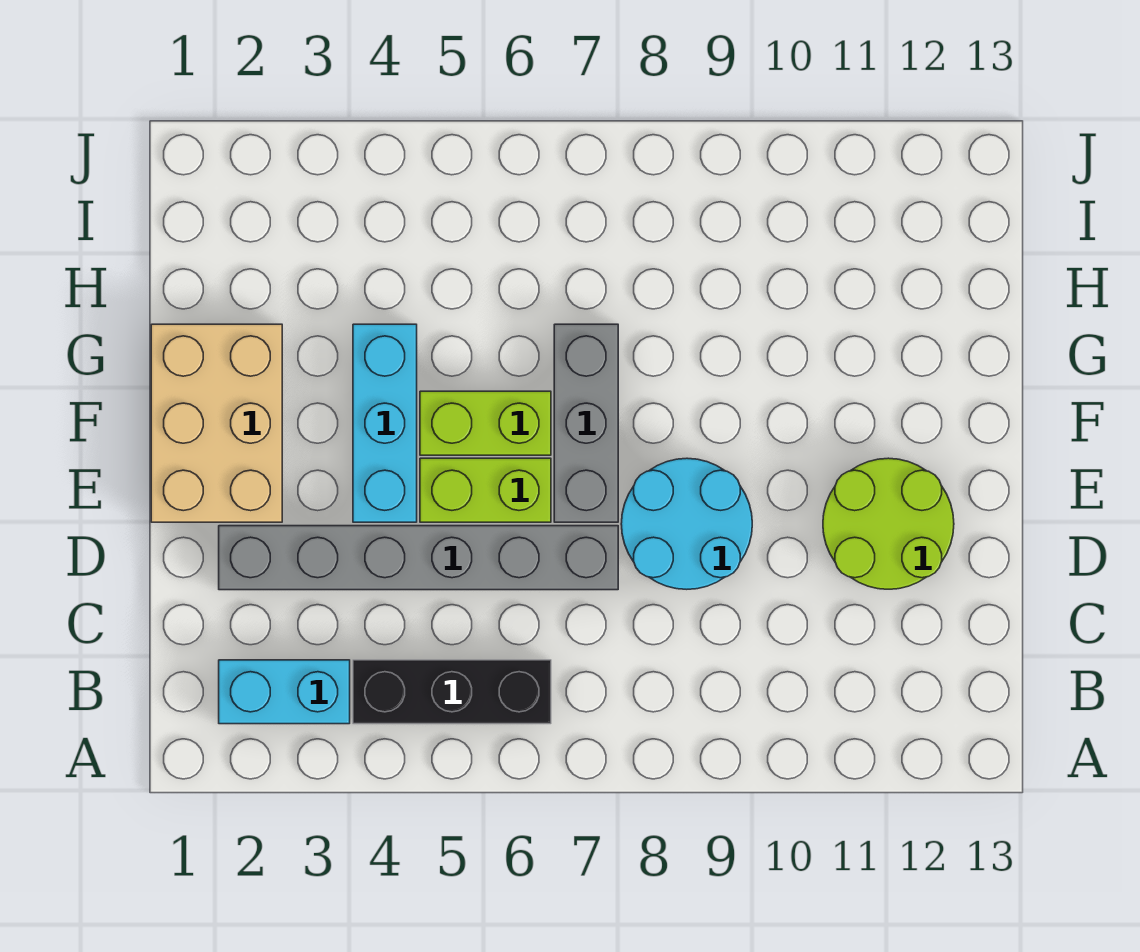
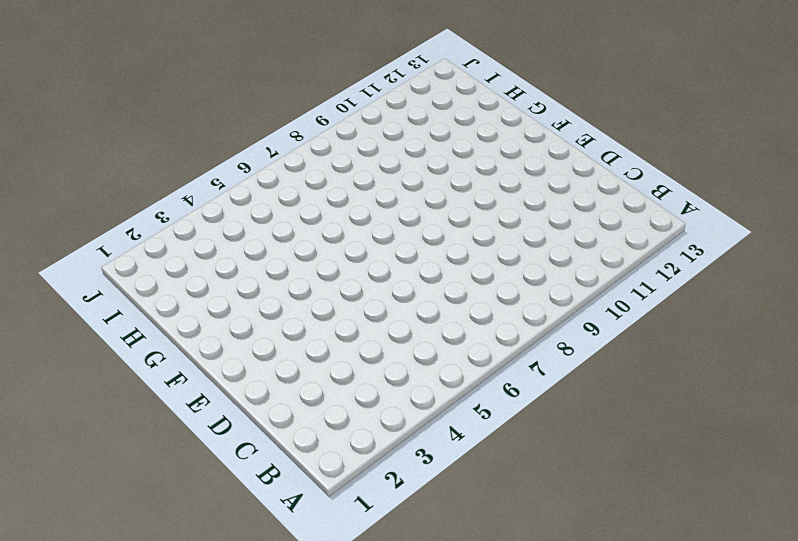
none -> cyan brick B2:B3 level 1
none -> black brick B4:B6 level 1

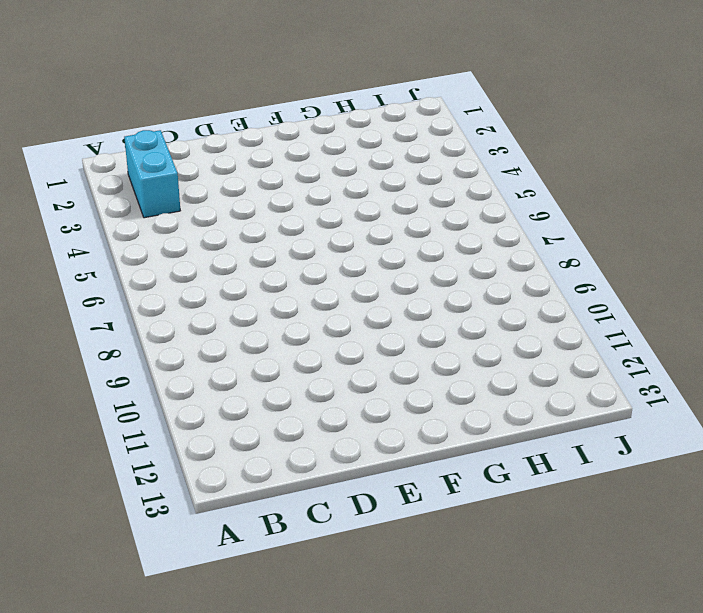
none -> black brick B4:B6 level 1
none -> grey brick D2:D7 level 1

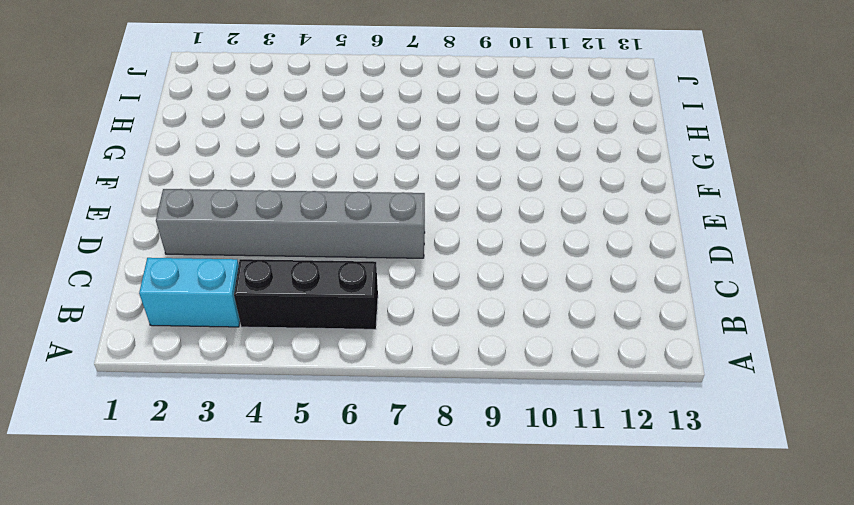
none -> cyan round brick D8:E9 level 1
none -> lime round brick D11:E12 level 1

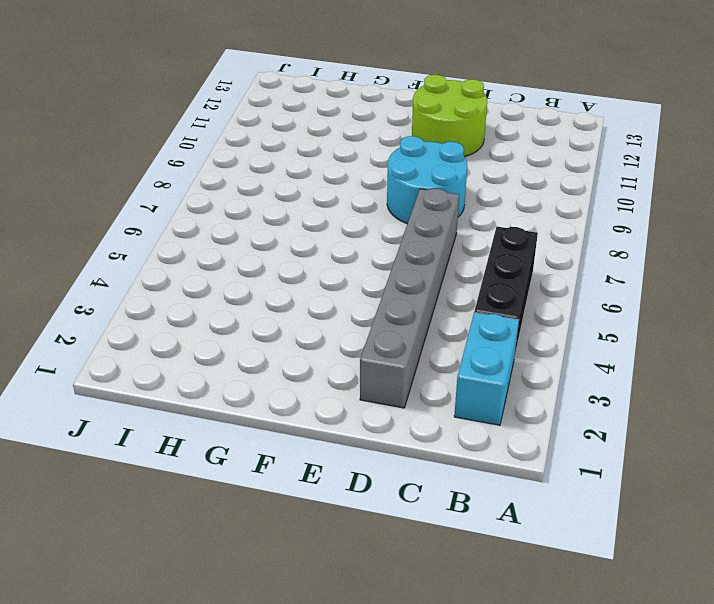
none -> tan brick E1:G2 level 1
none -> cyan brick E4:G4 level 1

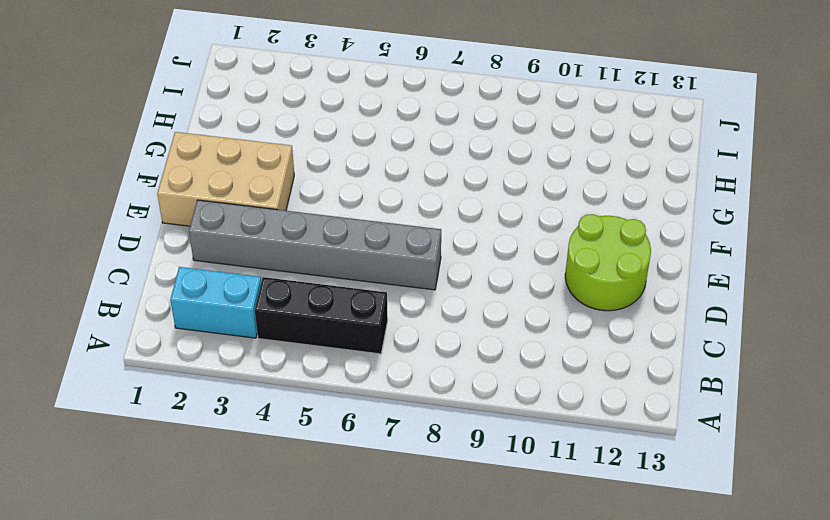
tan brick E1:F3 level 1 -> tan brick E1:G2 level 1
none -> cyan round brick D8:E9 level 1
none -> cyan brick E4:G4 level 1

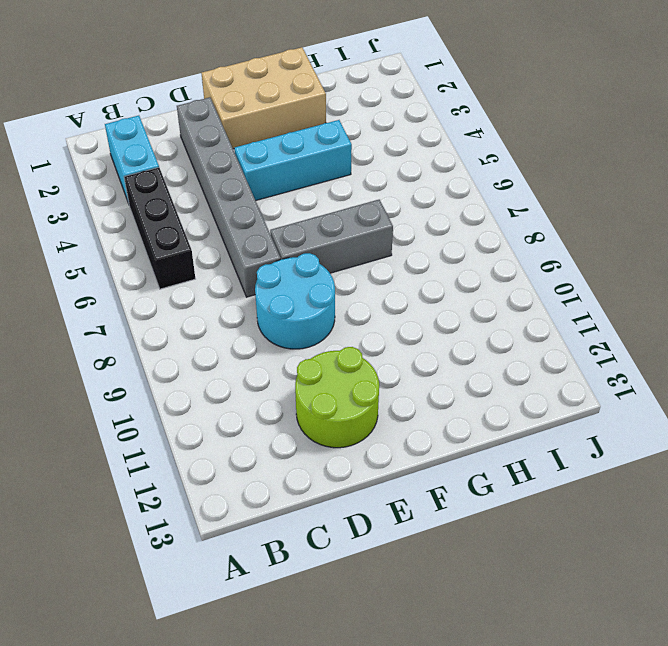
none -> lime brick E5:E6 level 1
none -> lime brick F5:F6 level 1

